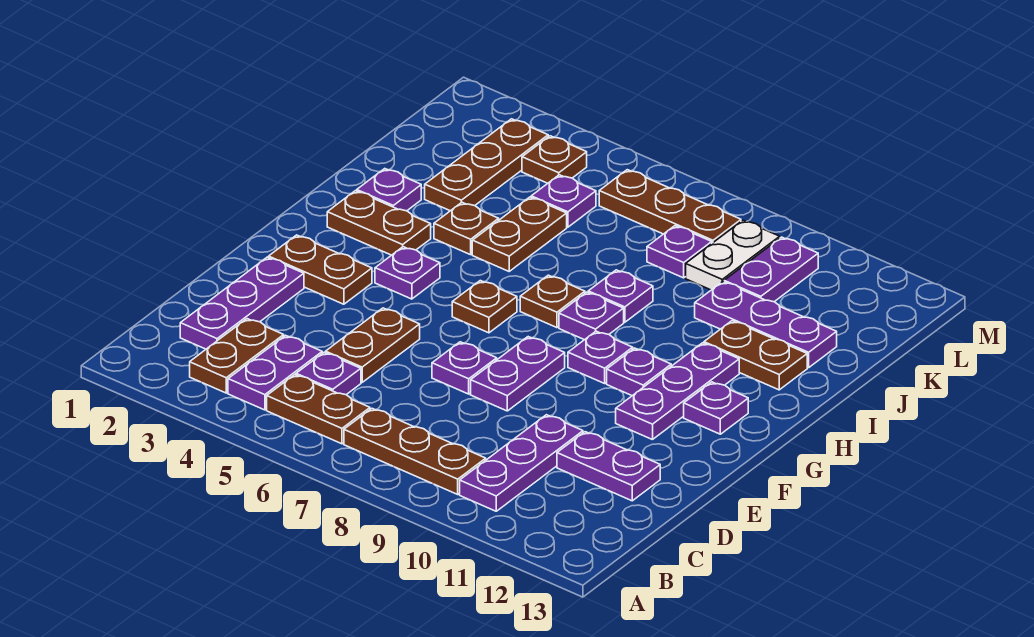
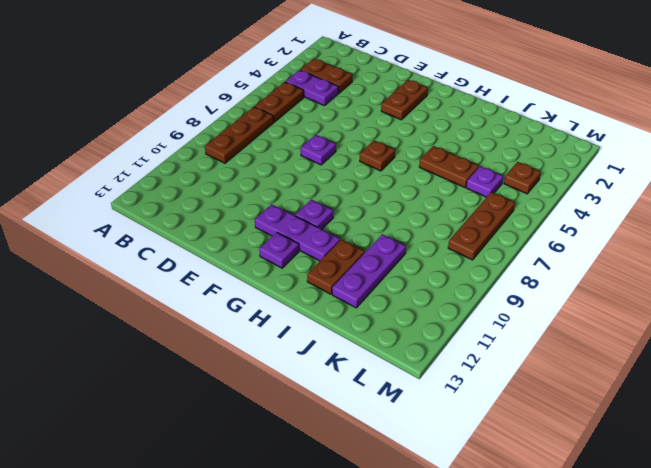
none -> purple plate B10:D10 level 1
none -> purple plate C2:E2 level 1
none -> purple plate C5 level 1
none -> brown plate D5:E5 level 1

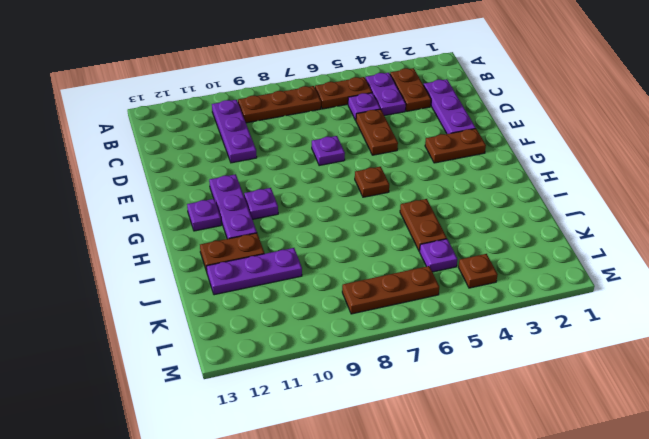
none -> purple plate D11:D12 level 1
none -> purple plate E8:F8 level 1
none -> purple plate G4 level 1
none -> purple plate G9 level 1

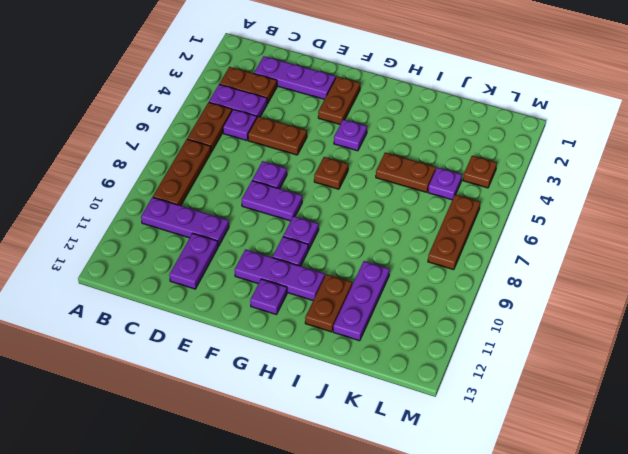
none -> brown plate H2:H3 level 1
none -> brown plate H7 level 1
none -> purple plate H8 level 1
none -> purple plate I2 level 1

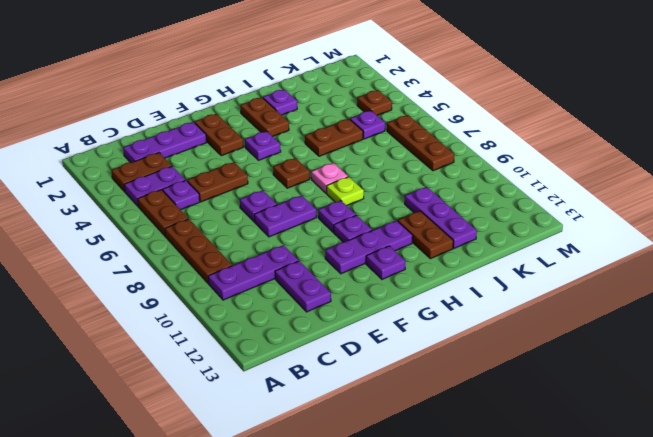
pink plate H7 level 1 -> brown plate H7 level 1
lime plate H8 level 1 -> purple plate H8 level 1
none -> brown plate I4 level 1
none -> purple plate I8 level 1
none -> brown plate J3:L3 level 1
none -> purple plate K8 level 1

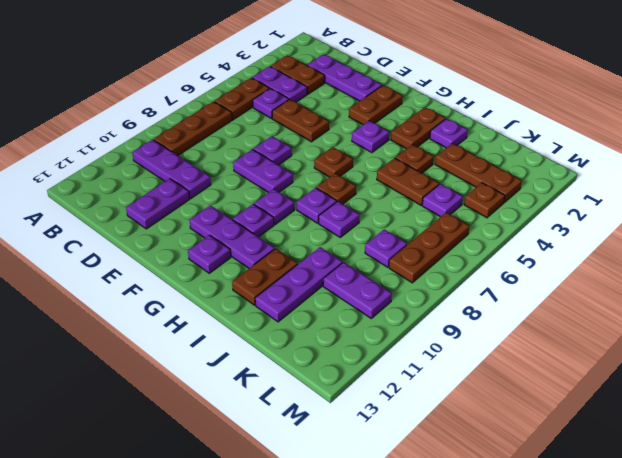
none -> white plate K9:L9 level 1

